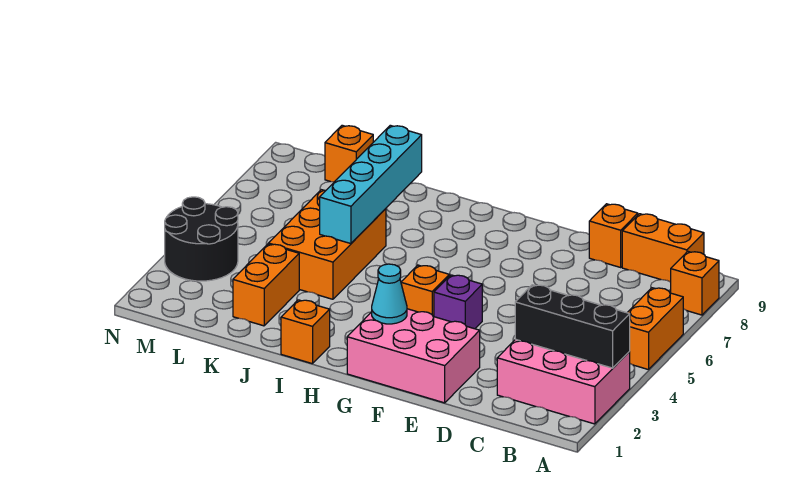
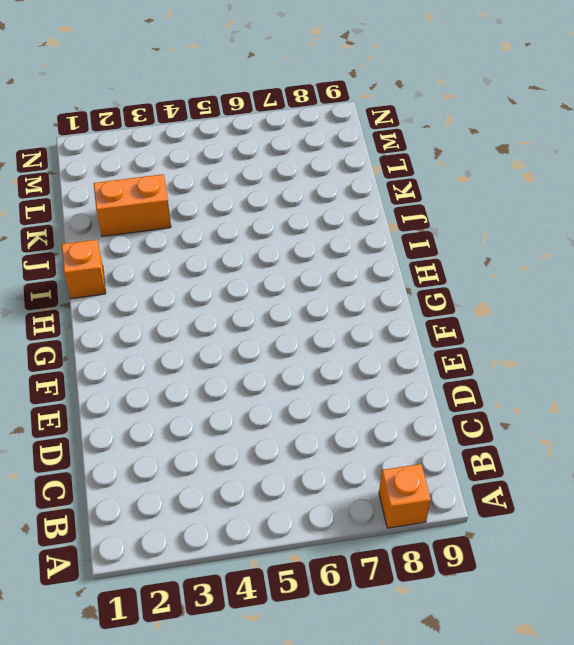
none -> pink brick A2:C3 level 1
none -> orange brick A5:A6 level 1
none -> orange brick B9:C9 level 1

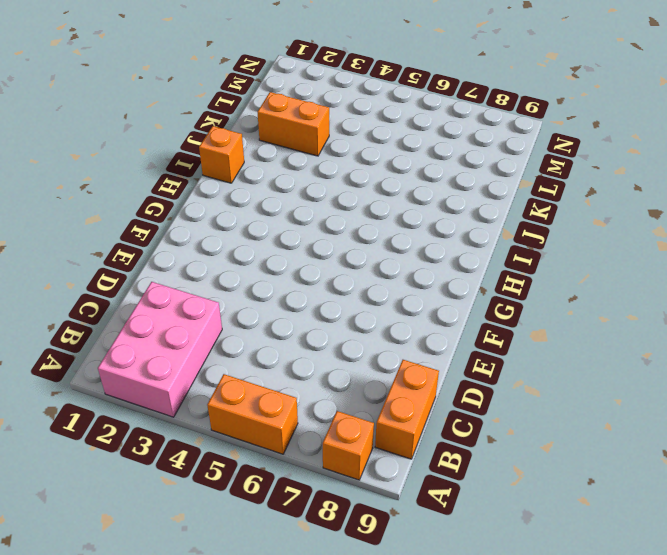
none -> orange brick D9 level 1
none -> pink brick E1:G2 level 1
none -> purple brick F4 level 1

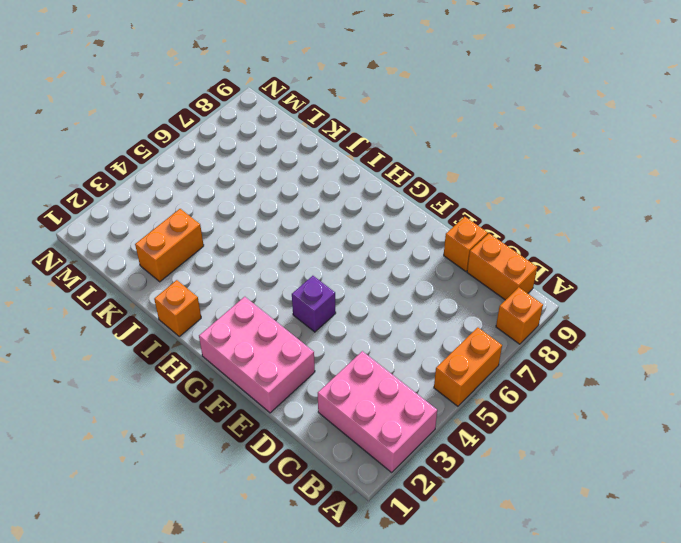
none -> orange brick G4 level 1
none -> orange brick J4:K6 level 1
none -> orange brick L9 level 1

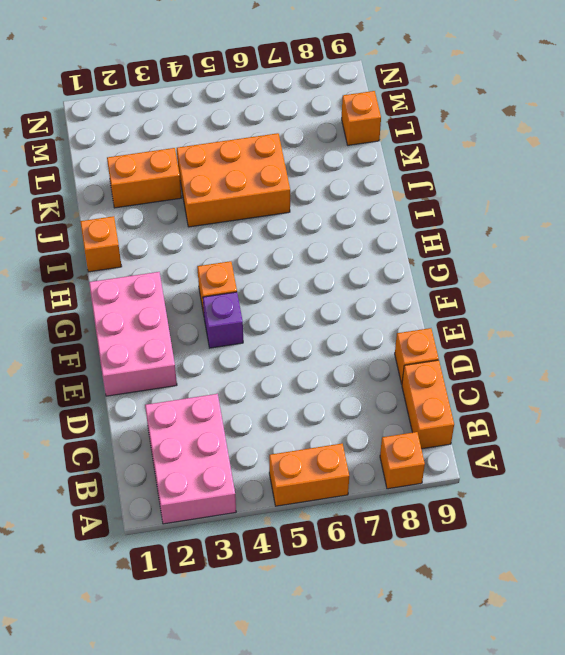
none -> black round brick M3:N4 level 1
none -> black brick A3:C3 level 2
none -> cyan cone G2 level 2

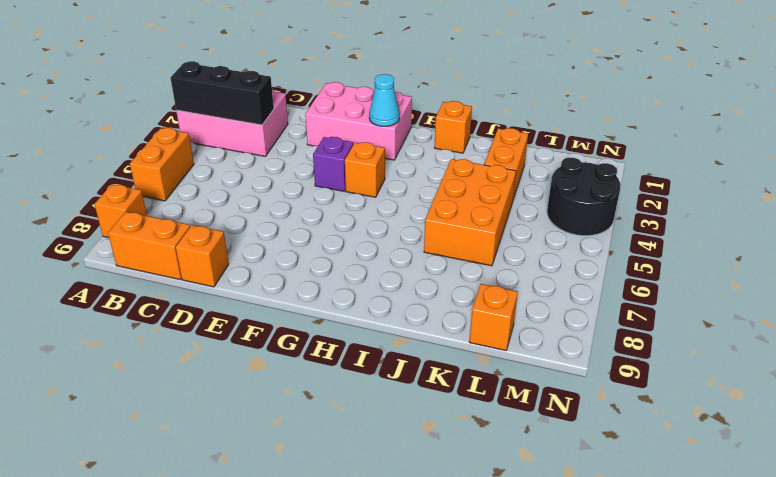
none -> cyan brick J5:J8 level 2

